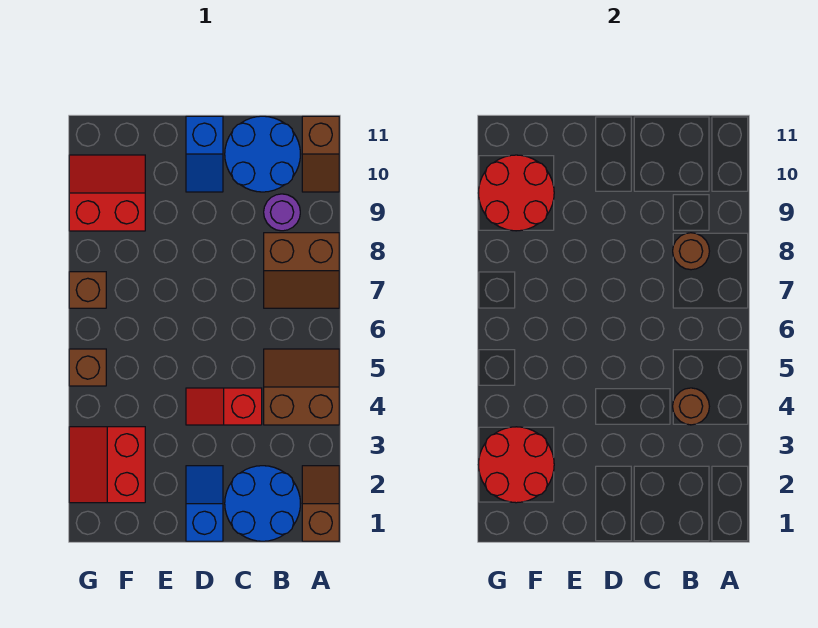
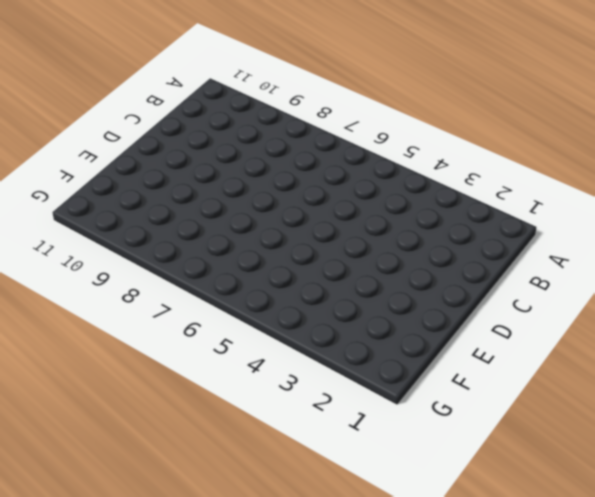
none -> brown slope A1:A2 level 1 top 1
none -> brown slope A4:B5 level 1 top 4
none -> brown slope A7:B8 level 1 top 8

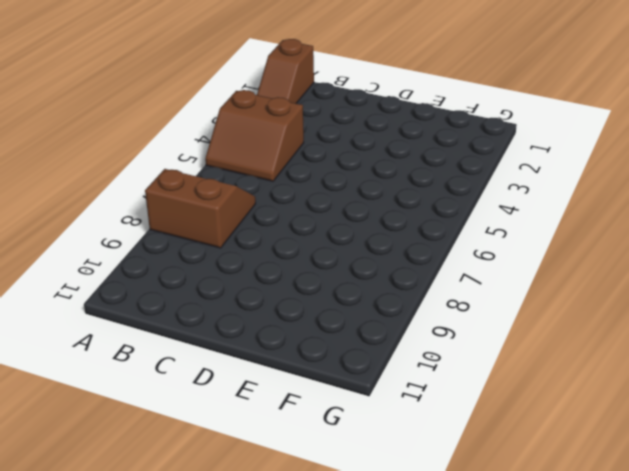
none -> brown slope A10:A11 level 1 top 11
none -> blue round brick B1:C2 level 1
none -> purple round brick B9 level 1

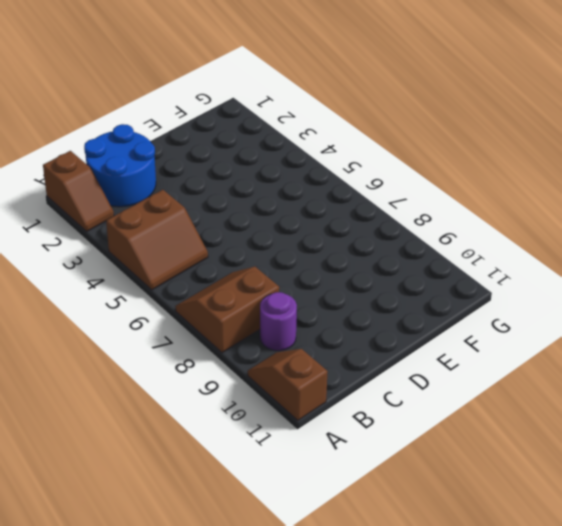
none -> blue round brick B10:C11 level 1
none -> red slope C4:D4 level 1 top C
none -> blue slope D1:D2 level 1 top 1

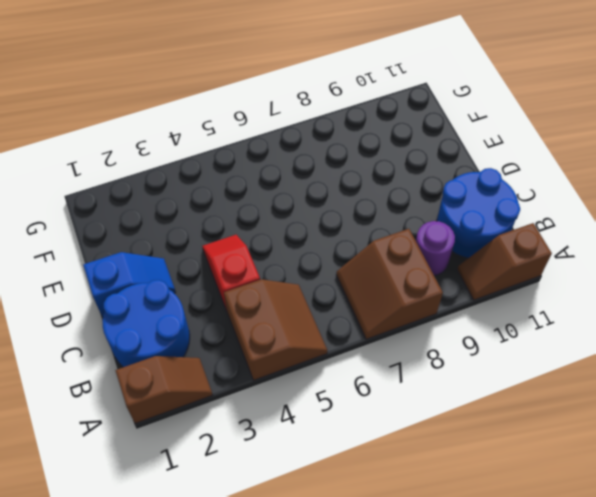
none -> blue slope D10:D11 level 1 top 11
none -> red slope F2:G3 level 1 top F
none -> red slope F9:G10 level 1 top 9

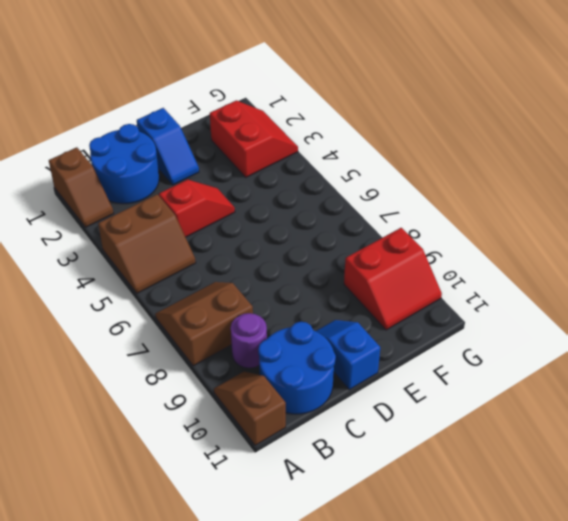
none -> brown brick G5 level 1
none -> brown brick G7 level 1
none -> brown round brick B4 level 2

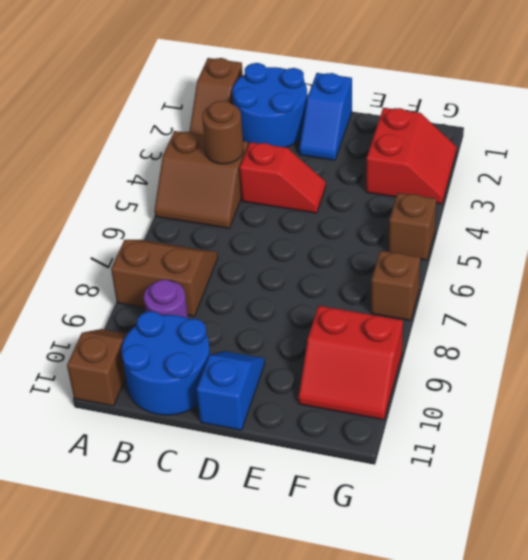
none -> brown round brick B8 level 2
none -> red round brick F2:G3 level 2
none -> red round brick F9:G10 level 2

